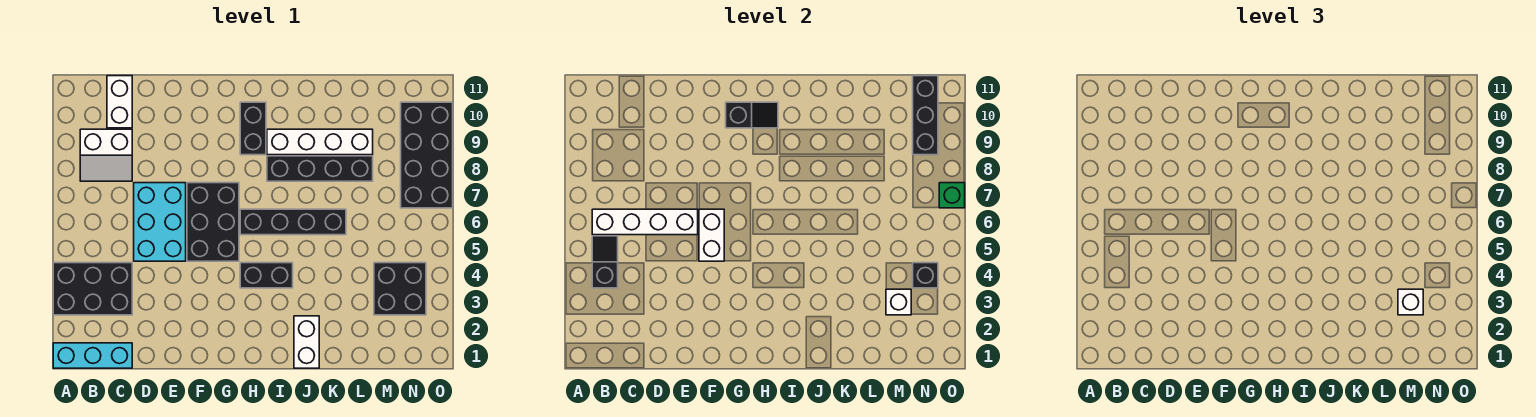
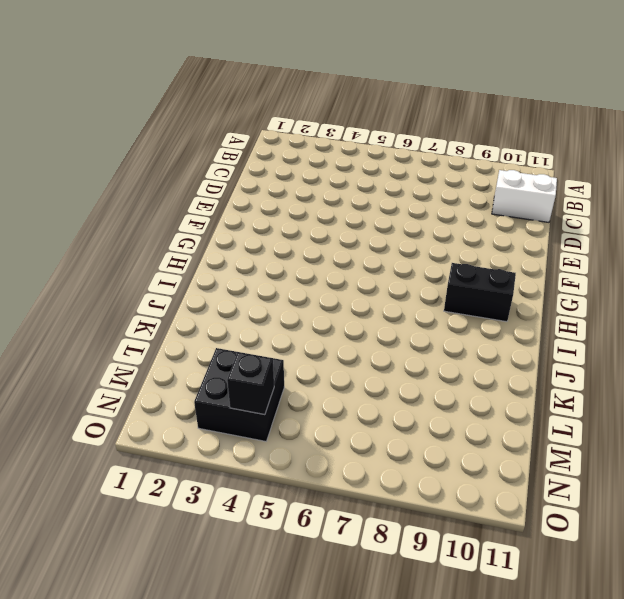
none -> cyan brick A1:C1 level 1
none -> black brick A3:C4 level 1
none -> white slope B8:C9 level 1 top 9

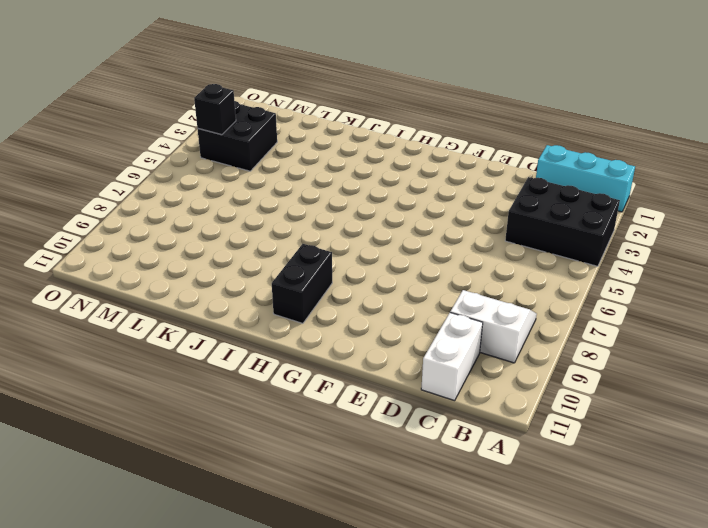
none -> cyan brick D5:E7 level 1
none -> black brick F5:G7 level 1
none -> black brick H4:I4 level 1

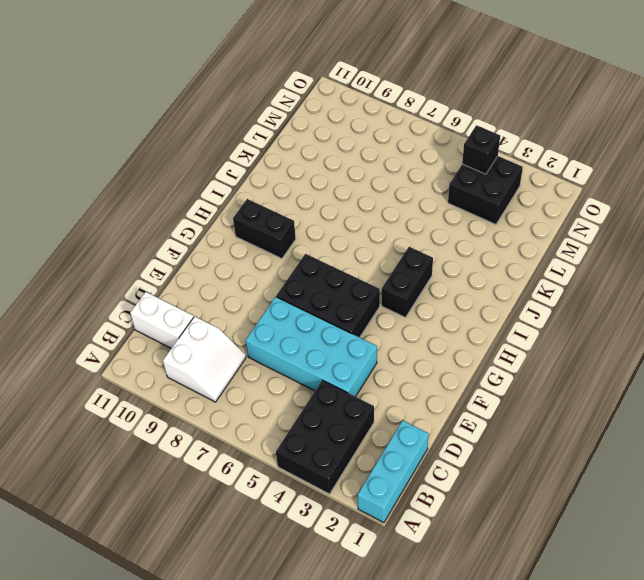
cyan brick D4:E7 level 1 -> cyan brick D5:E7 level 1
none -> black brick H6:K6 level 1
none -> black brick I8:L8 level 1
none -> white brick I9:L9 level 1

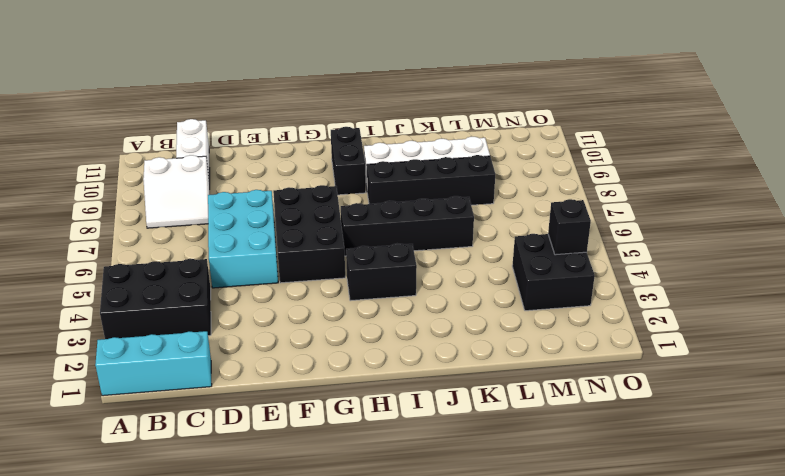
none -> white brick J1:J2 level 1
none -> black brick N7:O10 level 1
none -> black slope B4:B5 level 2 top 4

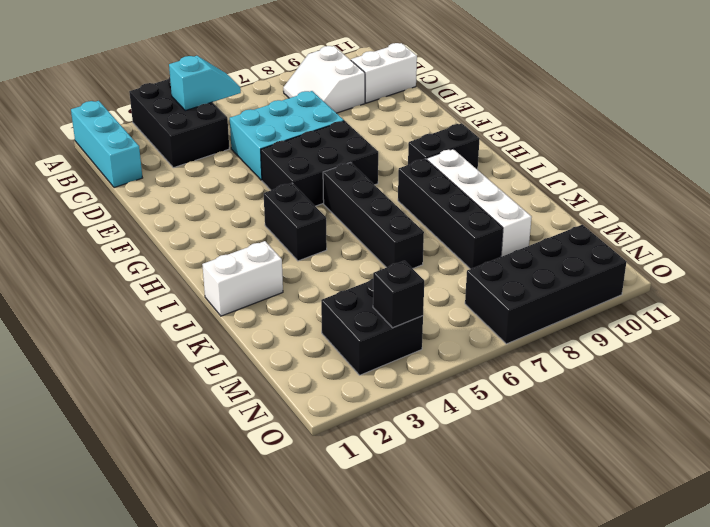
cyan slope B4:B5 level 2 top 4 -> black slope B4:B5 level 2 top 4
none -> white brick B6:E6 level 2
none -> white brick F5:F6 level 2
none -> black slope G10:H10 level 2 top G

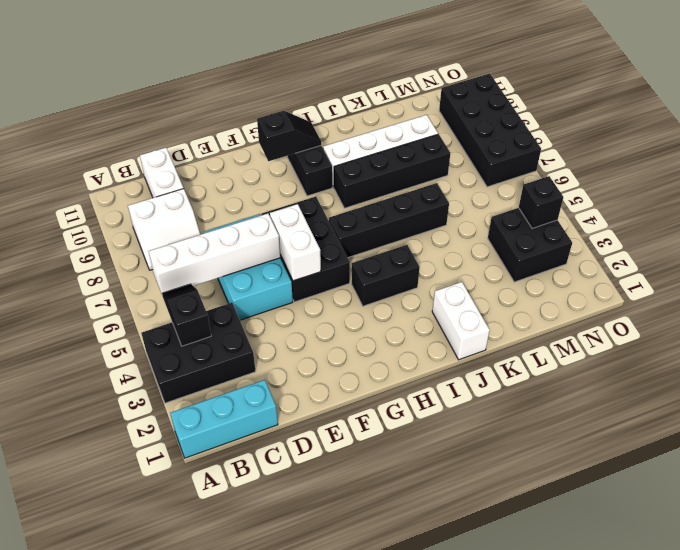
none -> white brick M3 level 2
none -> black brick N9:N11 level 2
none -> green brick O7 level 2

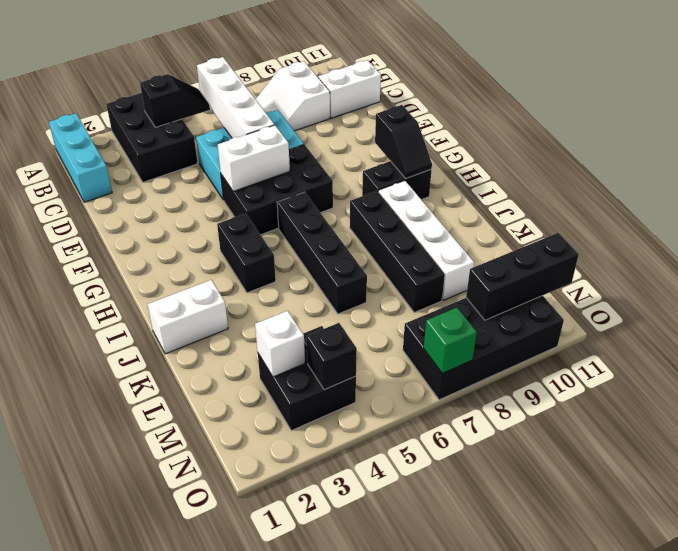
none -> white brick M3 level 3

